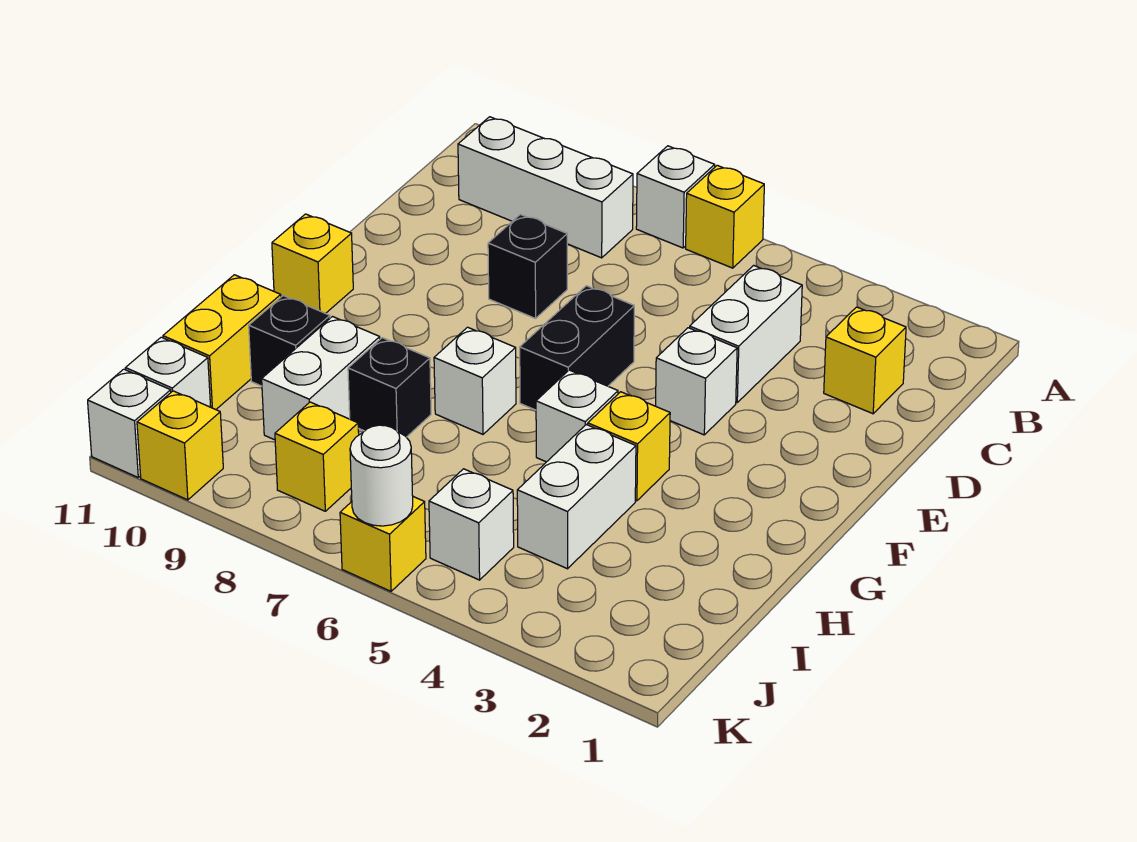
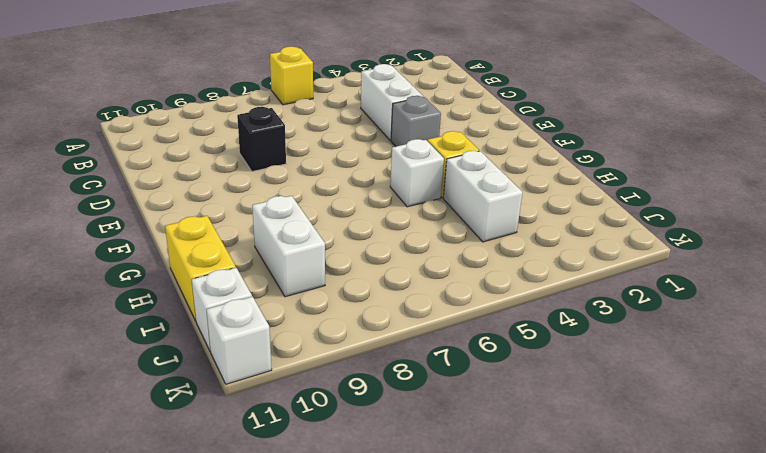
grey brick E4 level 1 -> white brick E4 level 1
none -> white brick A7 level 1
none -> white brick B8:B10 level 1
none -> yellow brick C2 level 1

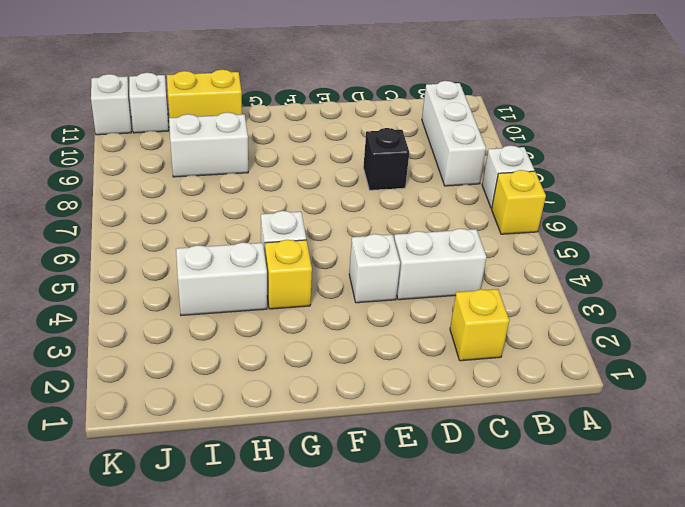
none -> black brick E6:F6 level 1
none -> yellow brick F11 level 1
none -> white brick G7 level 1

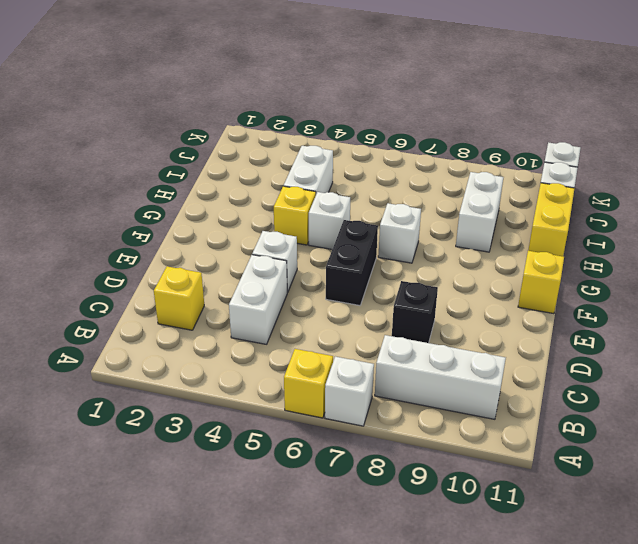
none -> black brick H8 level 1
none -> black brick H10 level 1
none -> white brick J5 level 1

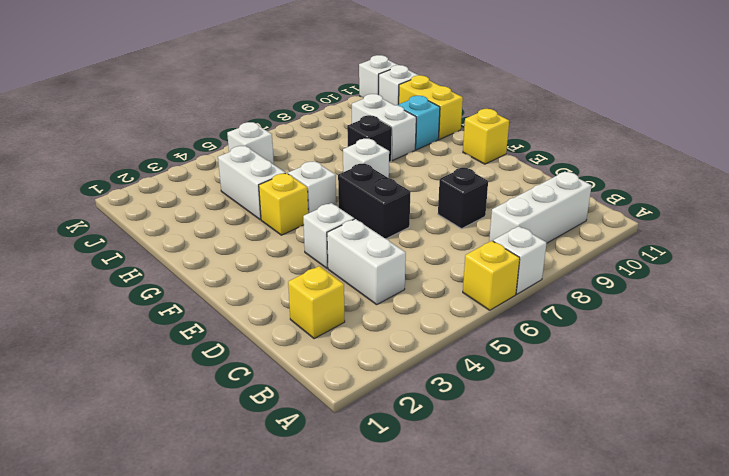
cyan brick H10 level 1 -> black brick H10 level 1
none -> yellow brick J8 level 1
none -> yellow brick K6 level 1
none -> yellow brick K10 level 1

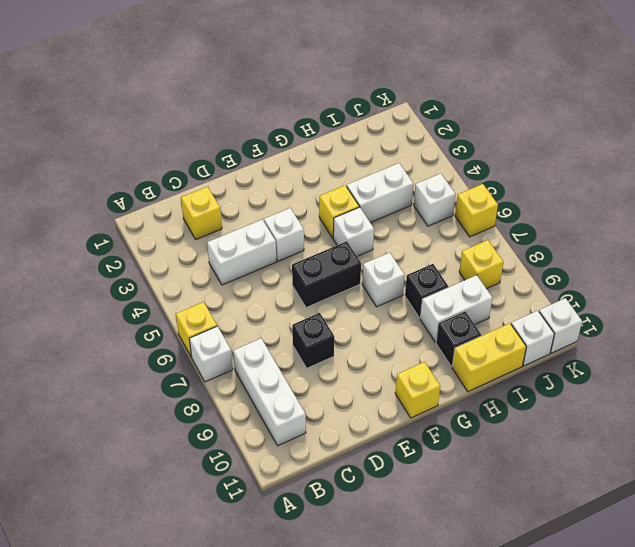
none -> yellow brick K10 level 1
none -> white round brick K6 level 2

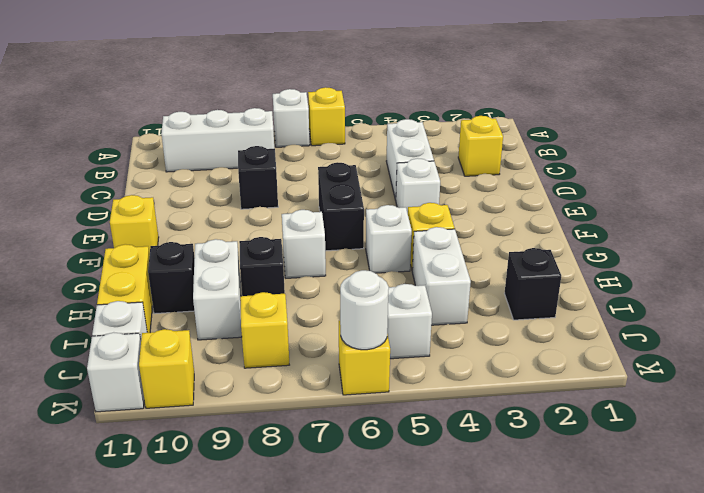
black brick I2 level 1 -> none

